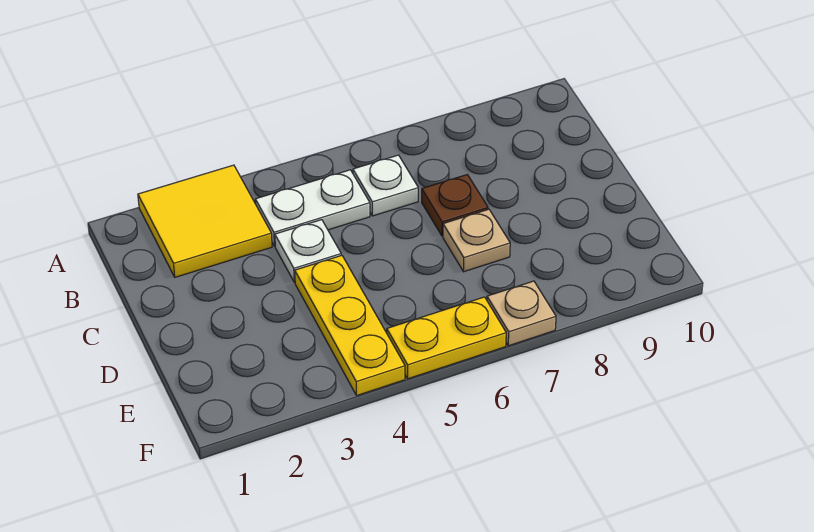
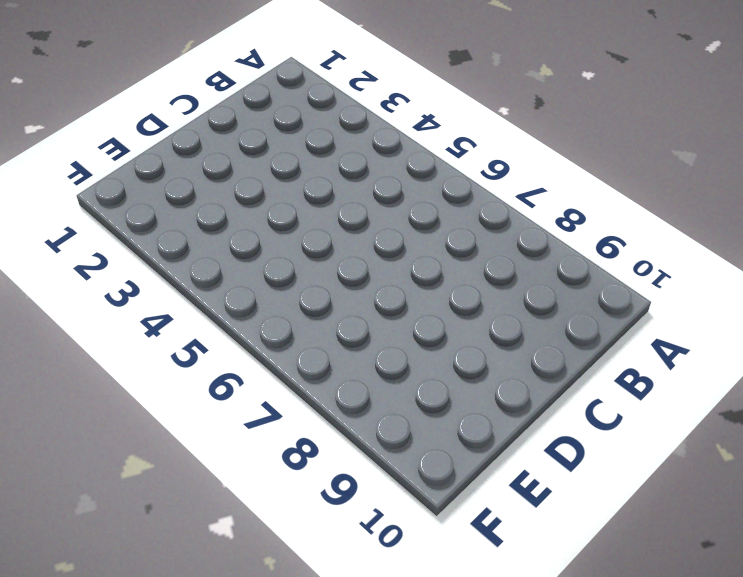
none -> yellow tile A2:B3 level 1
none -> white plate B4:B5 level 1

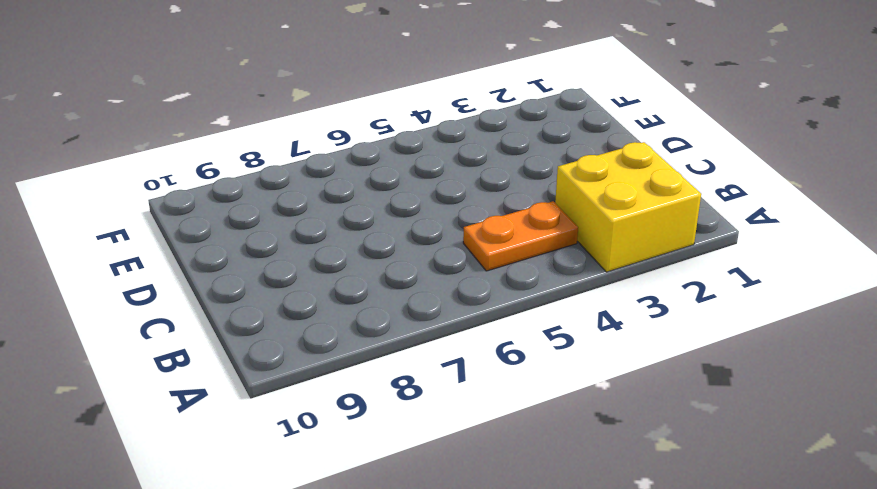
yellow brick A2:B3 level 1 -> yellow tile A2:B3 level 1
orange plate B4:B5 level 1 -> white plate B4:B5 level 1
none -> white plate B6 level 1
none -> white plate C4 level 1

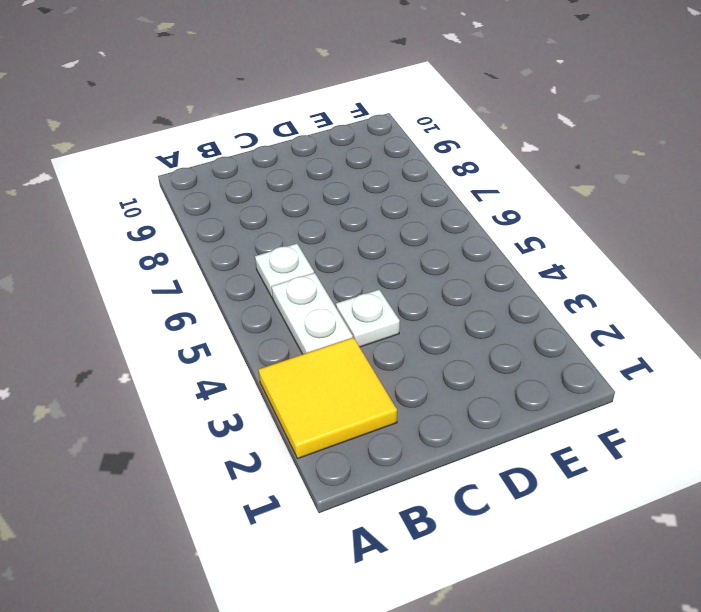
none -> brown plate C7 level 1
none -> yellow plate D4:F4 level 1

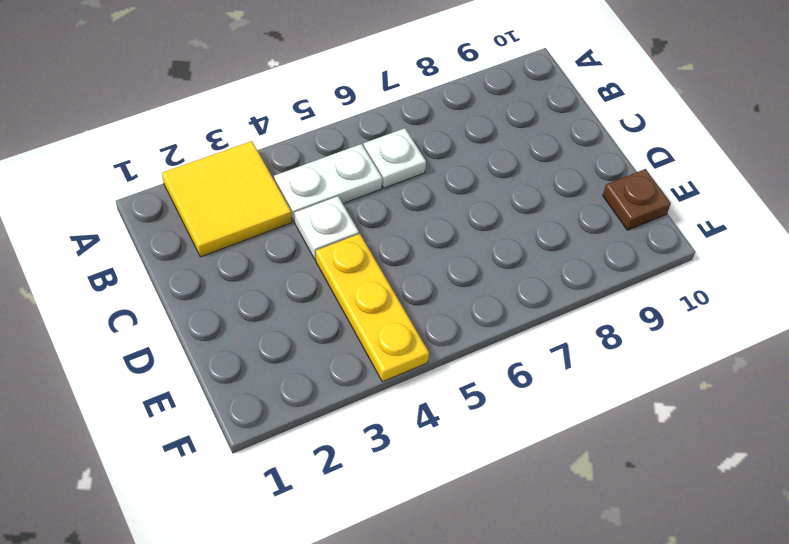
brown plate E10 level 1 -> brown plate C7 level 1
none -> tan plate D7 level 1
none -> yellow plate F5:F6 level 1

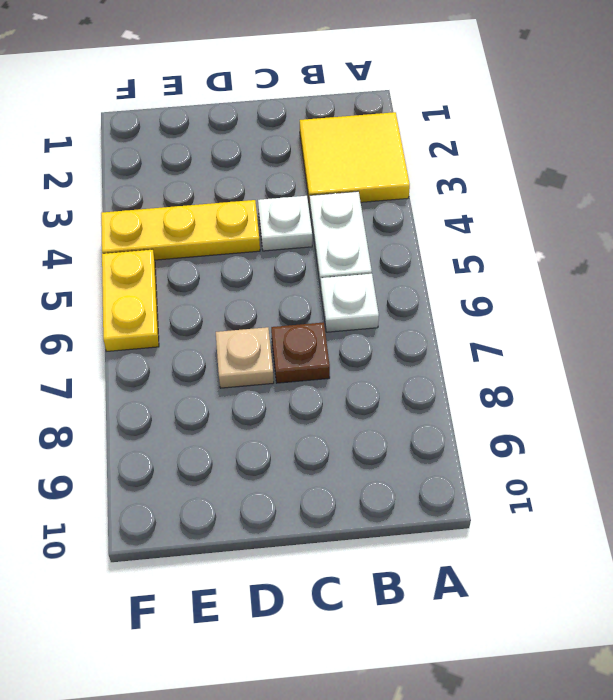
none -> tan plate F7 level 1

